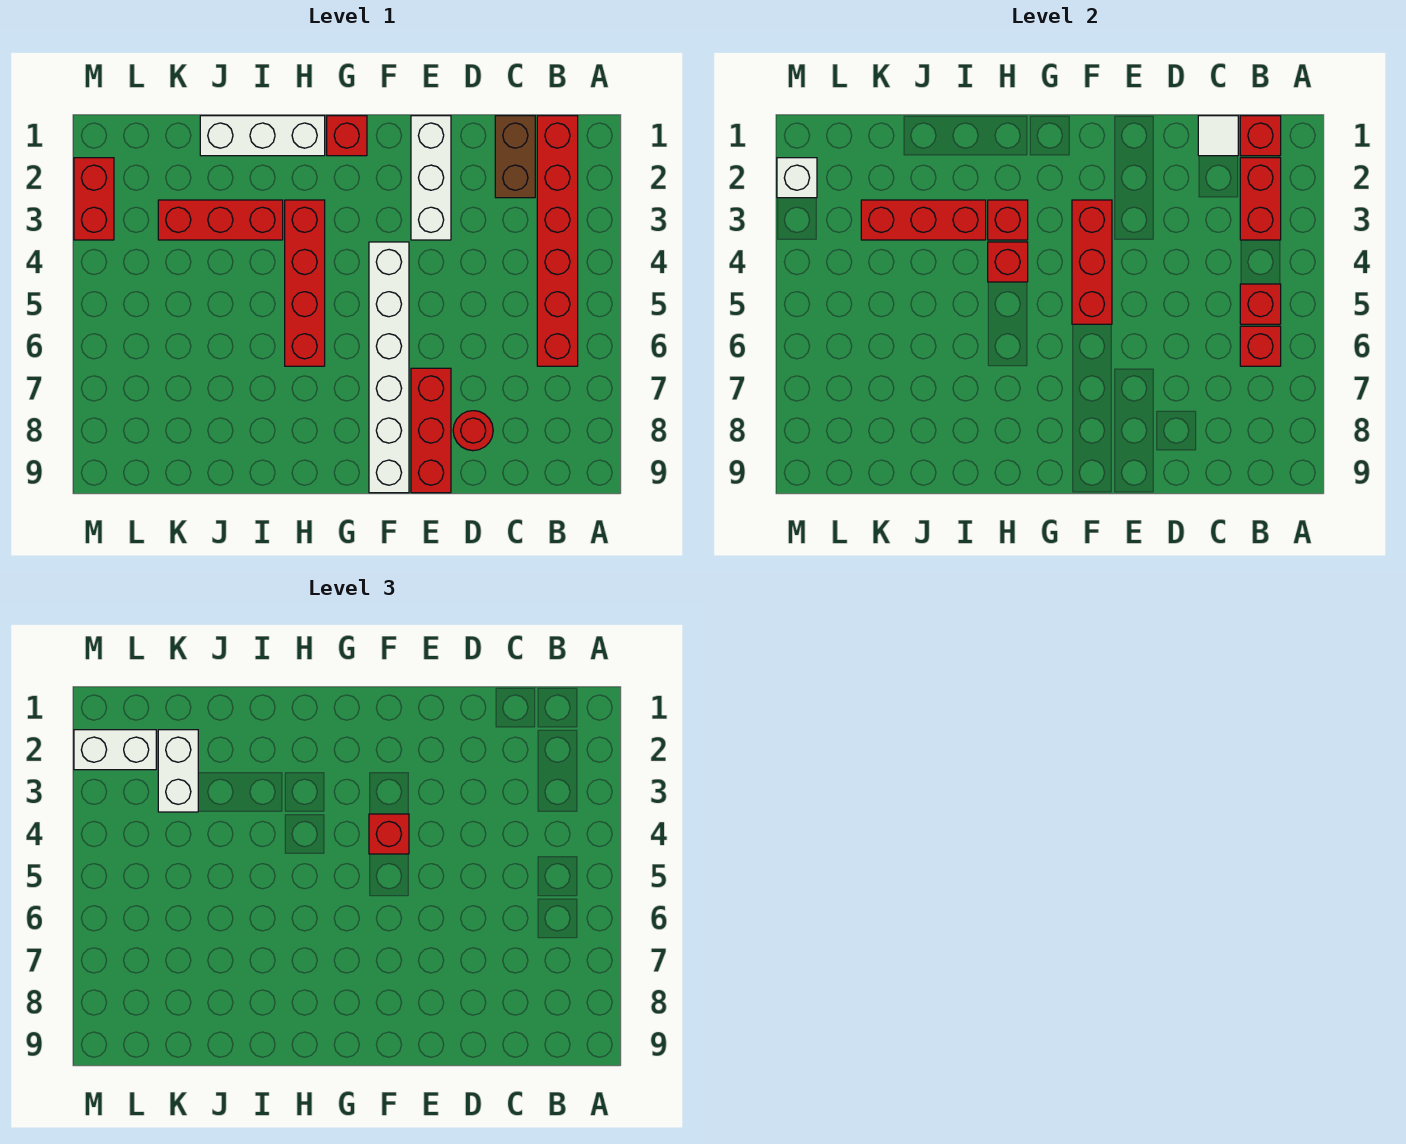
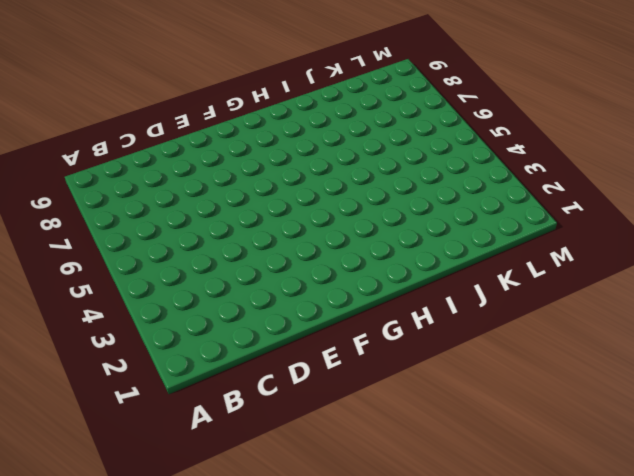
none -> red brick B1:B6 level 1
none -> brown brick C1:C2 level 1
none -> red round brick D8 level 1

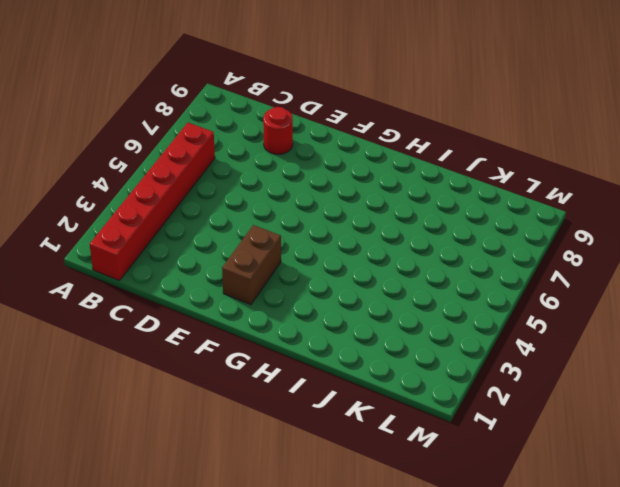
brown brick F2:F3 level 1 -> brown brick C1:C2 level 1
none -> white brick E1:E3 level 1
none -> red brick E7:E9 level 1
none -> white brick F4:F9 level 1

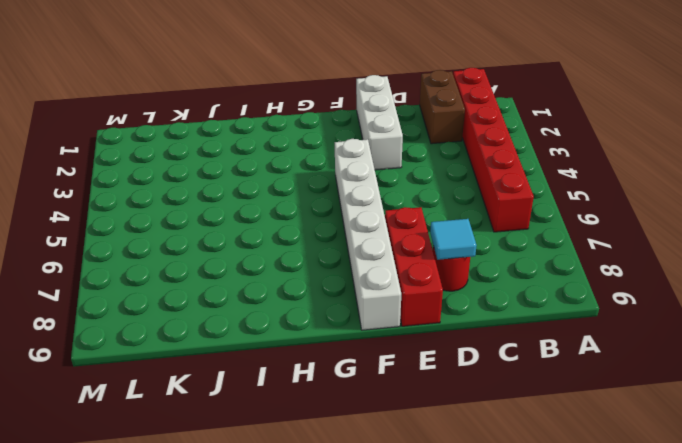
cyan tile D8 level 2 -> none
none -> red brick G1 level 1
none -> white brick H1:J1 level 1
none -> red brick H3:H6 level 1

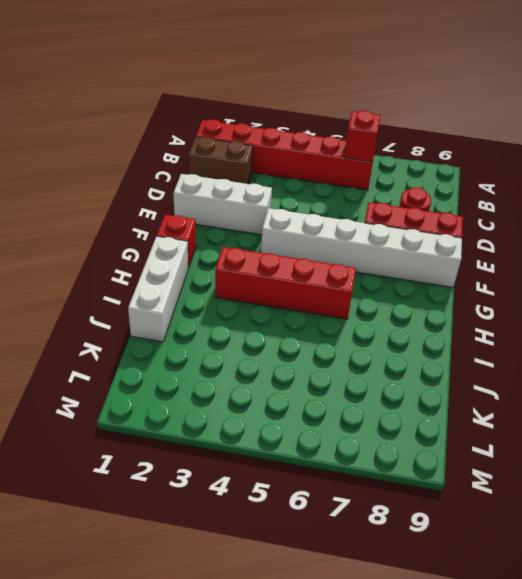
none -> red brick I3:K3 level 1
none -> red brick M2:M3 level 1
none -> red brick B1 level 2

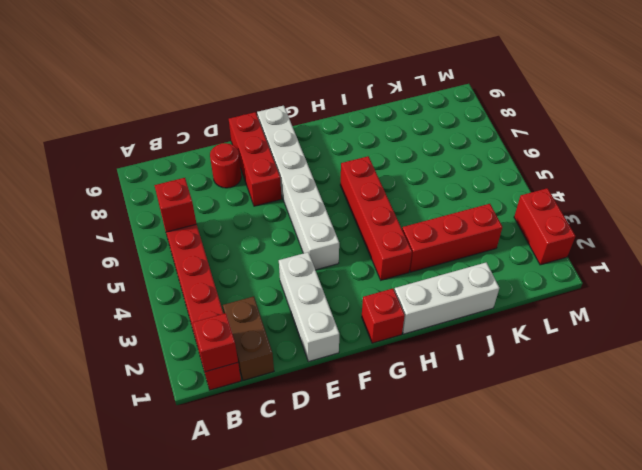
none -> red brick B2:B3 level 2
none -> red brick B5 level 2
none -> white tile C1 level 2

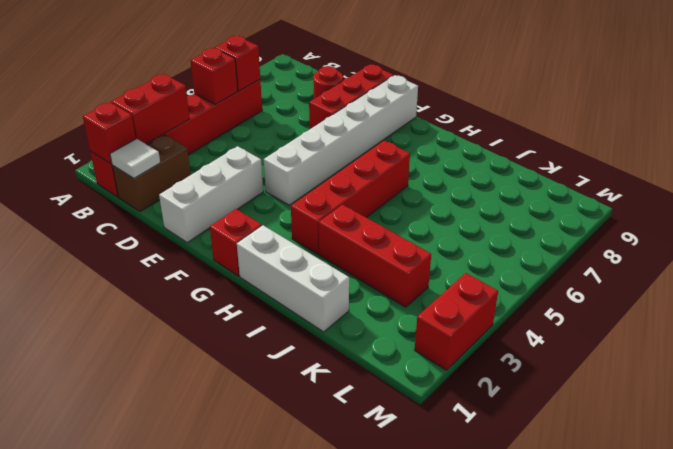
none -> red brick F3:F5 level 2
none -> red brick H3 level 2
none -> red brick H4 level 2

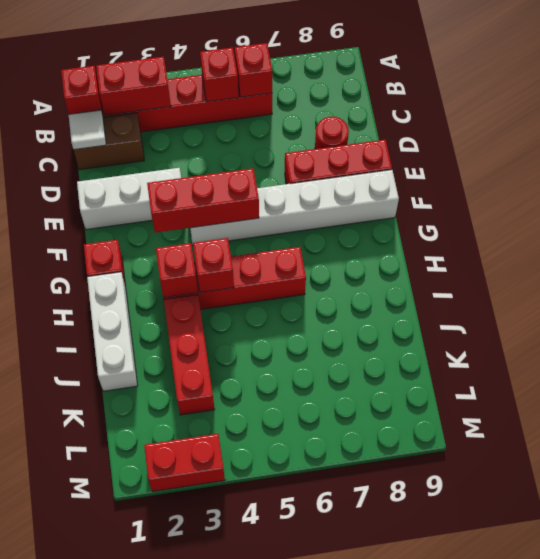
none -> red brick I3:K3 level 2
none -> white brick M2 level 2
none -> red brick F4 level 3

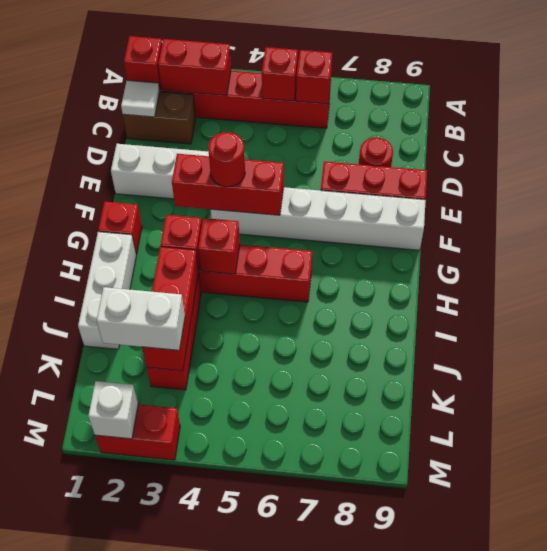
red round brick F4 level 3 -> red brick F4 level 3
none -> white brick L2:M2 level 3

